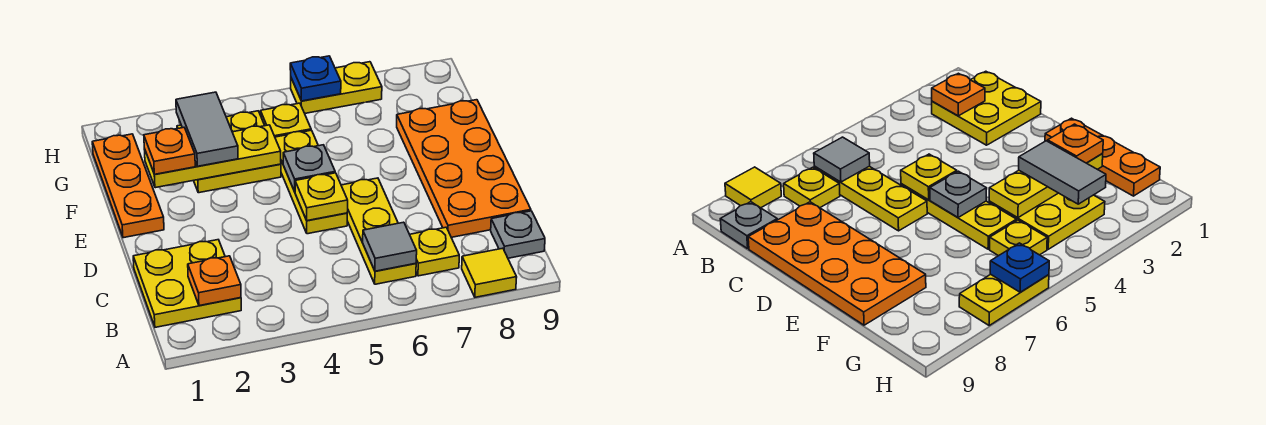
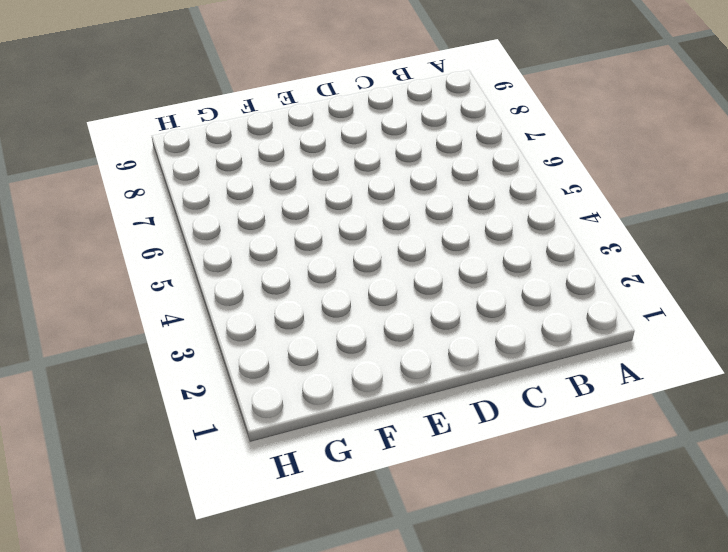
none -> yellow tile A8 level 1
none -> yellow plate B1:C2 level 1
none -> yellow plate B6:D6 level 1

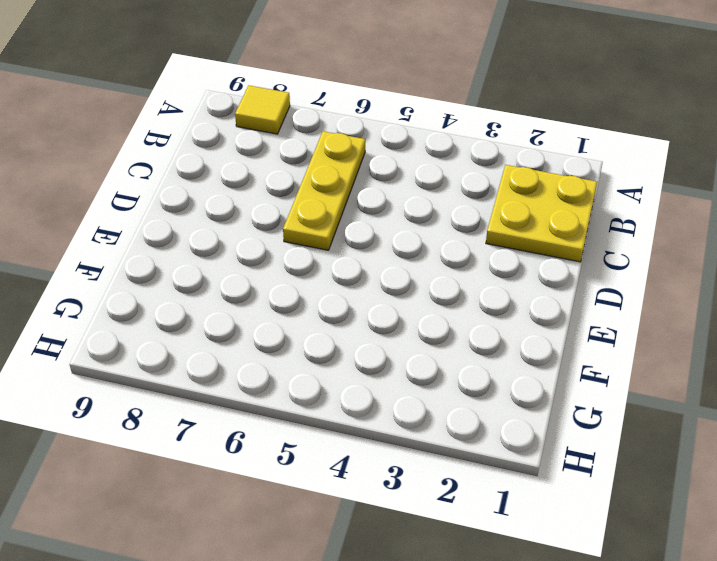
none -> yellow plate B7 level 1
none -> grey plate B9 level 1
none -> orange plate C8:F9 level 1

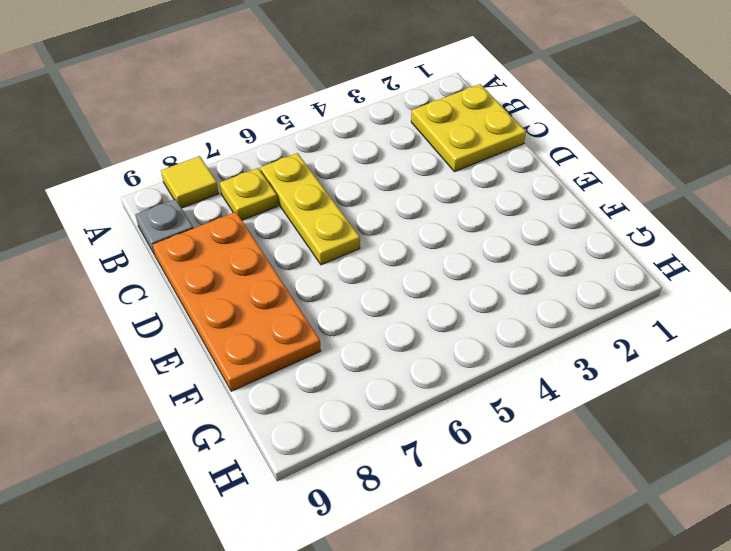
none -> yellow plate D5:F5 level 1
none -> orange plate E1:G1 level 1
none -> yellow plate F3:G4 level 1

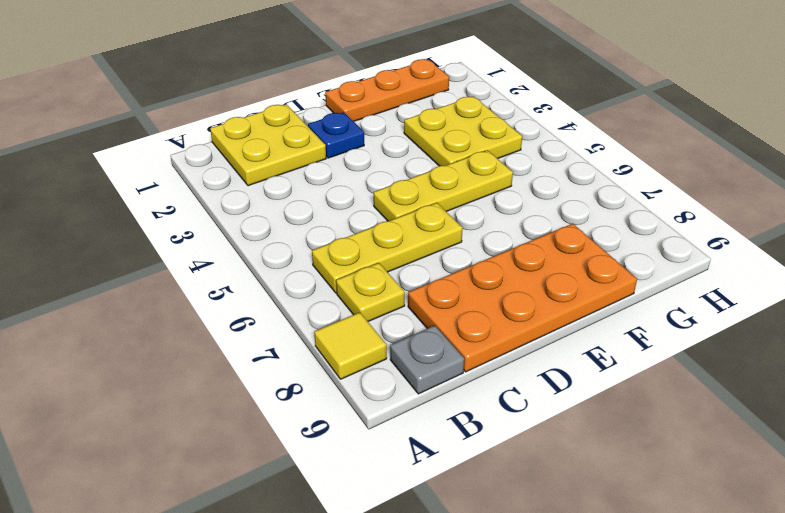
blue plate D2 level 1 -> blue plate H6 level 2
none -> yellow plate G5 level 1
none -> yellow plate H6:H7 level 1
none -> orange plate B2 level 2

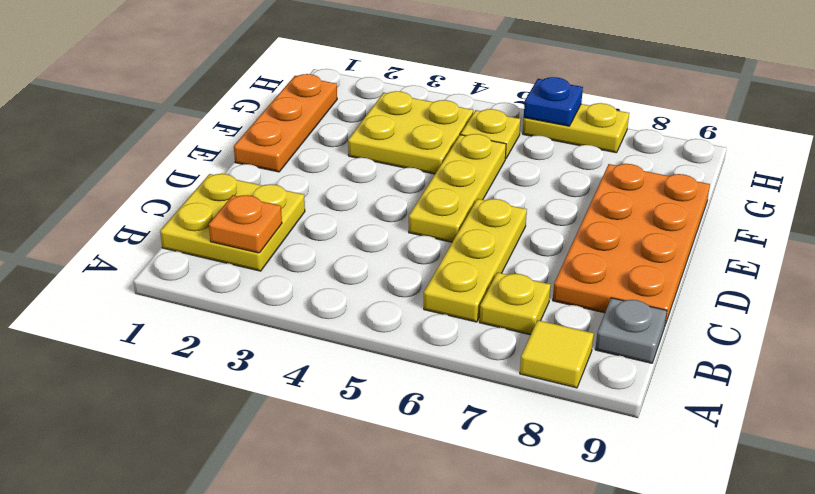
none -> grey tile B6 level 2
none -> yellow plate D5 level 2
none -> grey plate E5 level 2

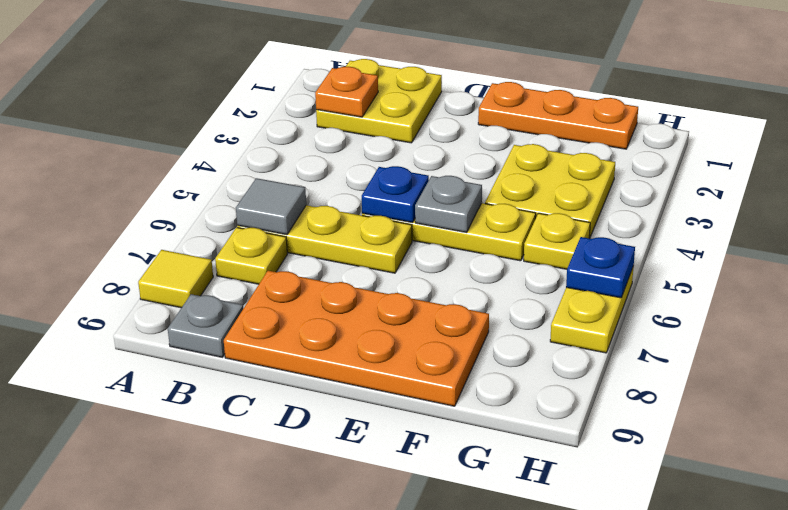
blue plate D5 level 2 -> yellow plate D5 level 2
none -> yellow plate F2:F4 level 2
none -> orange plate F2 level 3
none -> grey tile F3:G3 level 3

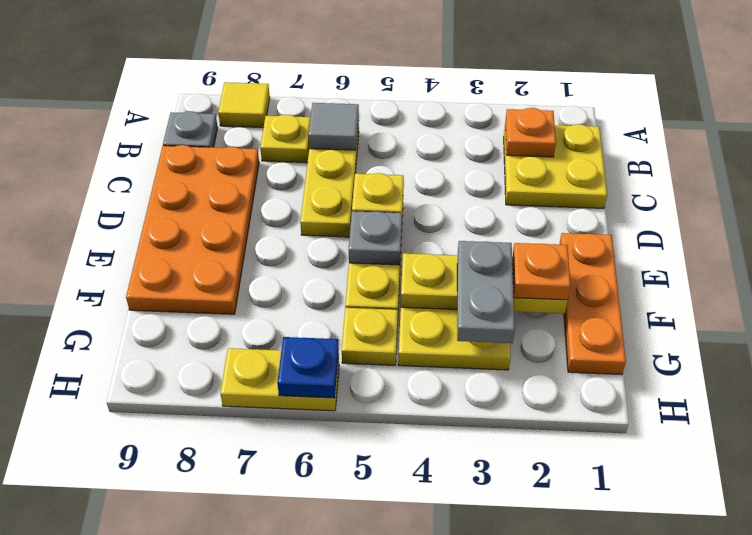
grey plate F3:G3 level 3 -> grey tile F3:G3 level 3

